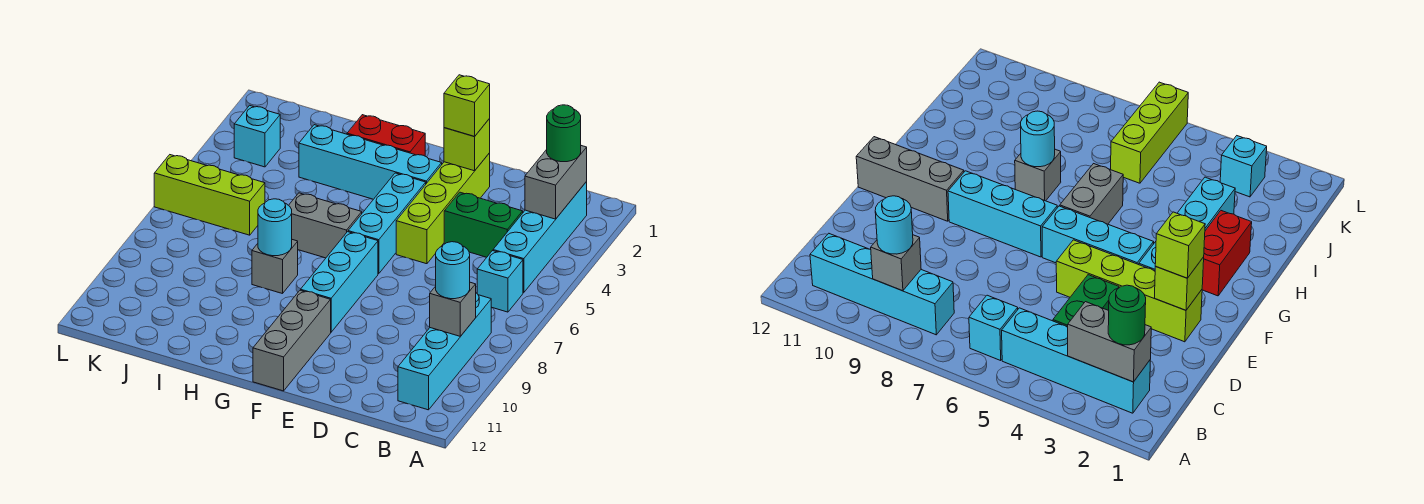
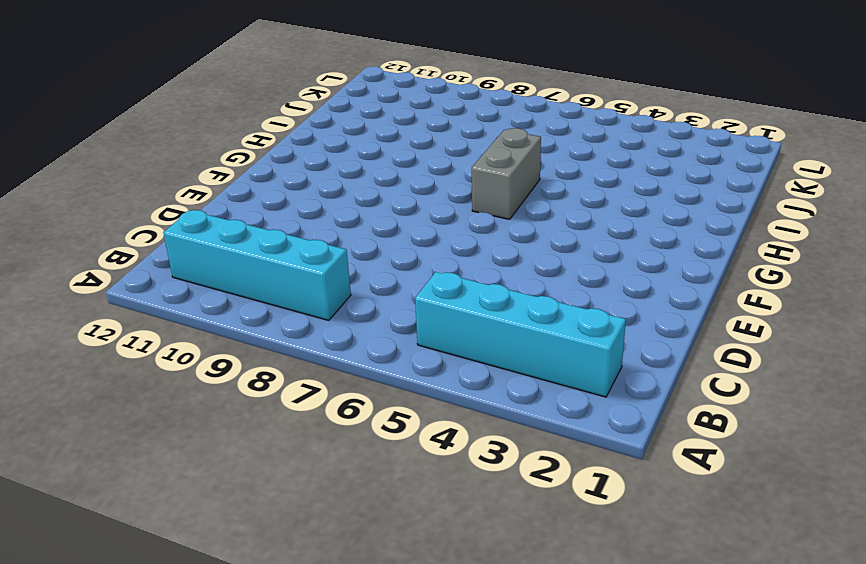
none -> cyan brick B6 level 1
none -> green brick C4:D4 level 1
none -> lime brick E2:E5 level 1

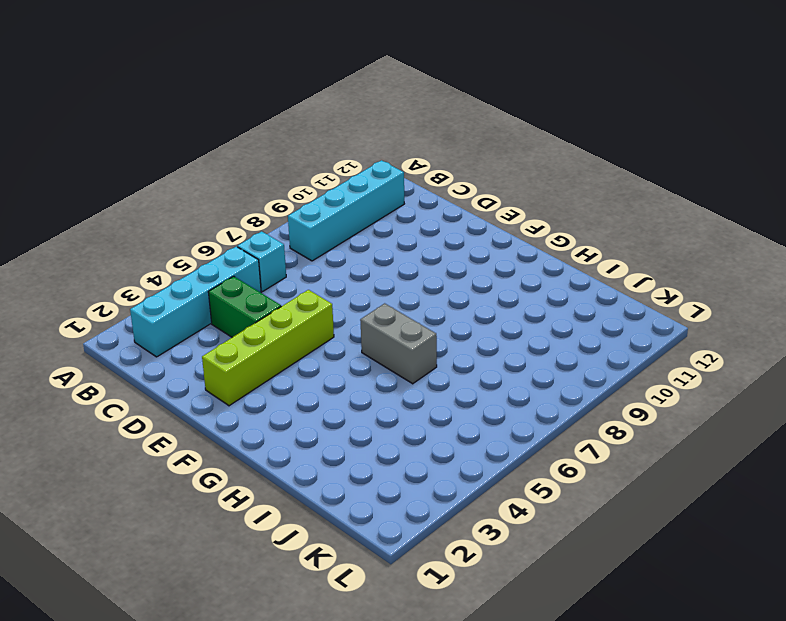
none -> cyan brick F3:I3 level 1
none -> cyan brick F4:F6 level 1
none -> cyan brick F7:F9 level 1

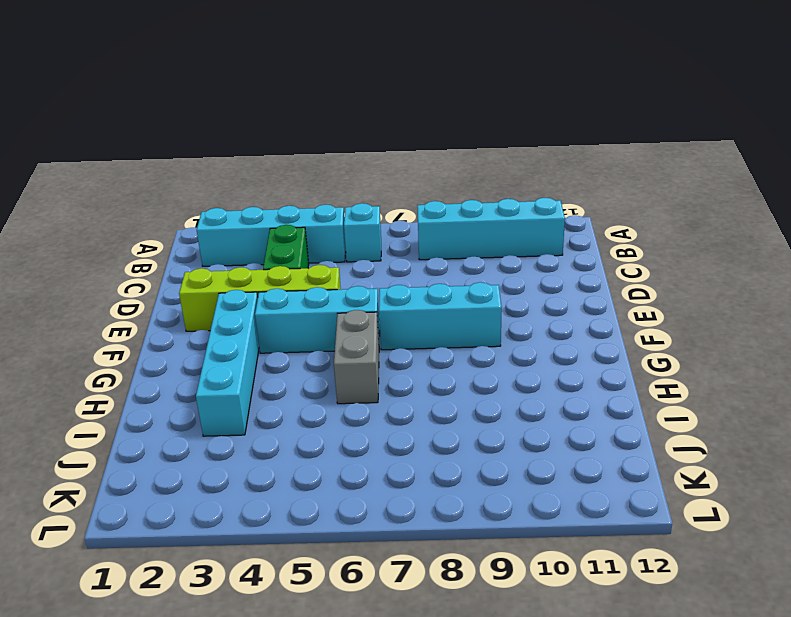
none -> grey brick F10:F12 level 1
none -> red brick G2:H2 level 1
none -> grey brick H8 level 1

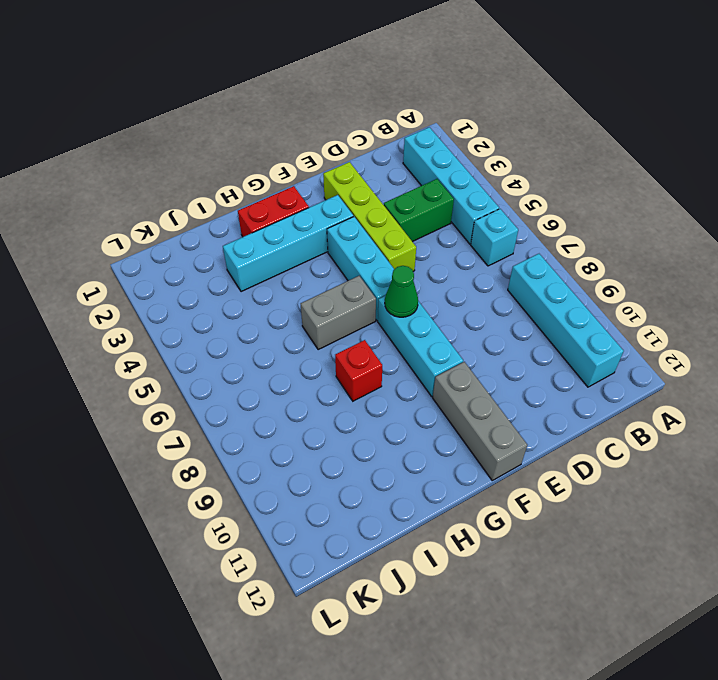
green cone F7 level 2 -> none
red brick H8 level 1 -> grey brick H8 level 1
none -> lime brick J6:L6 level 1
none -> cyan brick K3 level 1
none -> grey brick B2:B3 level 2

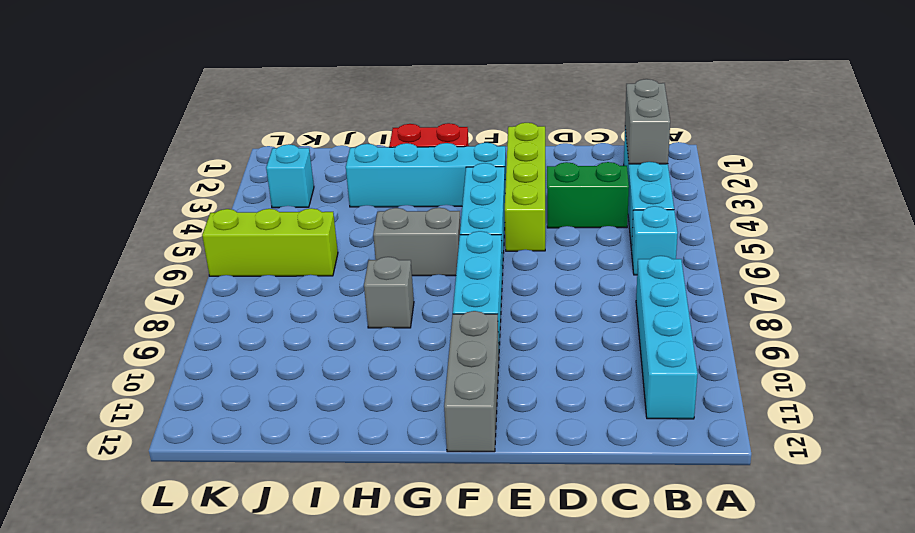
none -> grey brick B9 level 2
none -> lime brick E2 level 2
none -> cyan round brick H8 level 2

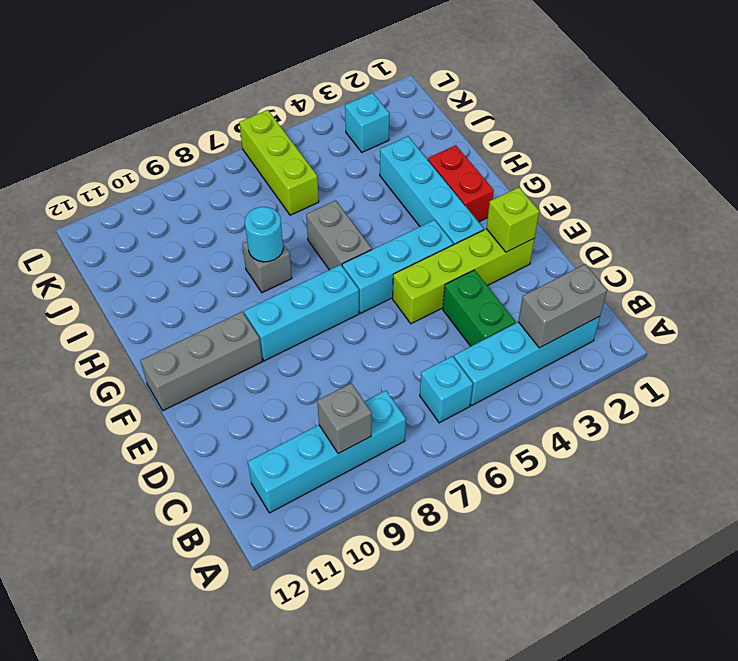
none -> green round brick B2 level 3
none -> cyan round brick B9 level 3
none -> lime brick E2 level 3

